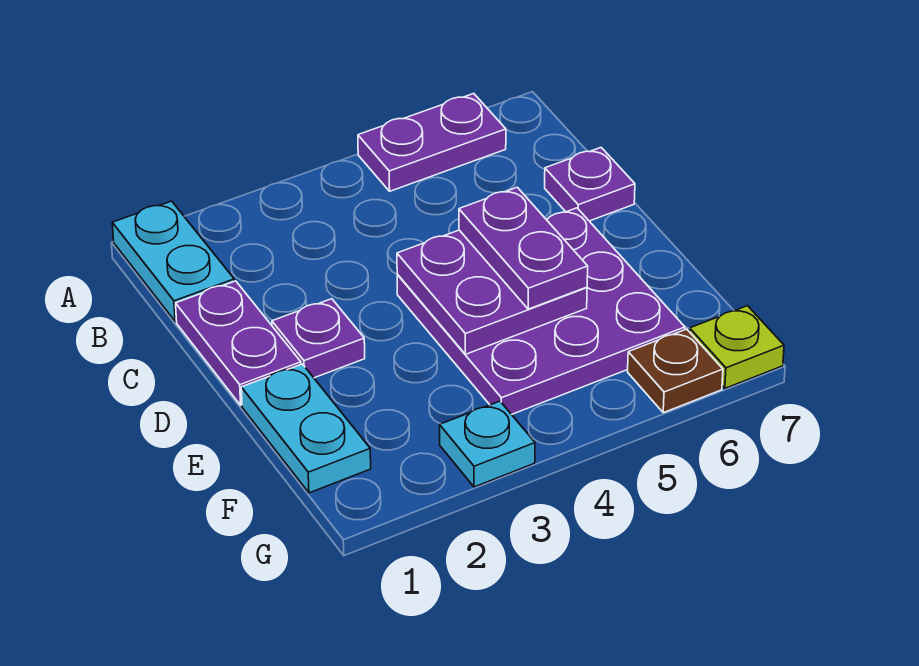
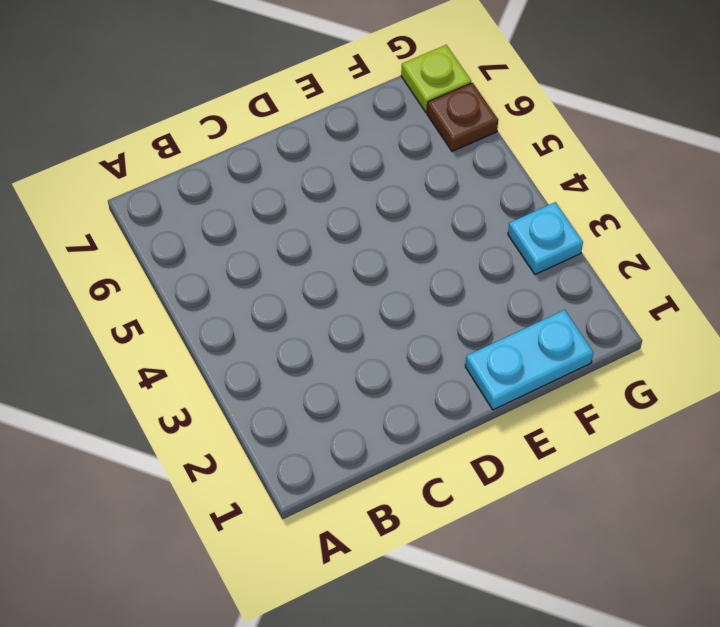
none -> cyan plate A1:B1 level 1
none -> purple plate A5:A6 level 1
none -> purple plate C1:D1 level 1

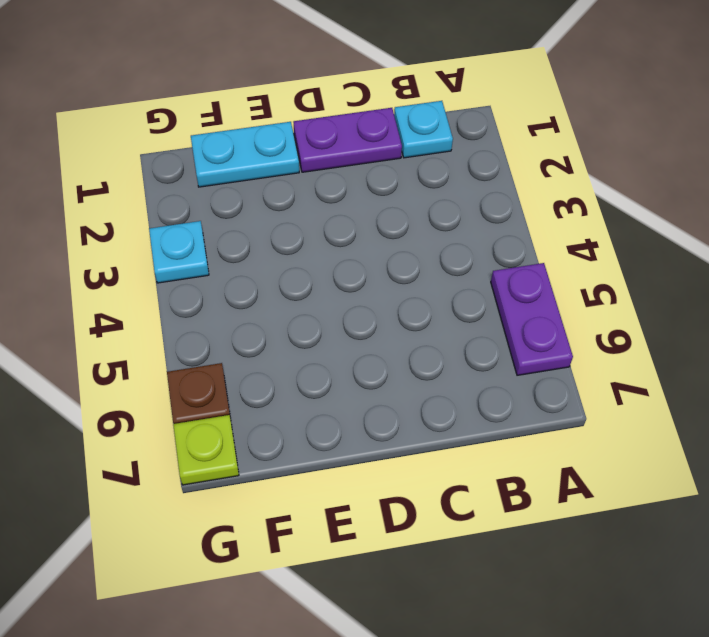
cyan plate B1 level 1 -> cyan plate A1:B1 level 1
none -> purple plate C7 level 1
none -> purple plate D2 level 1
none -> purple plate D4:F6 level 1

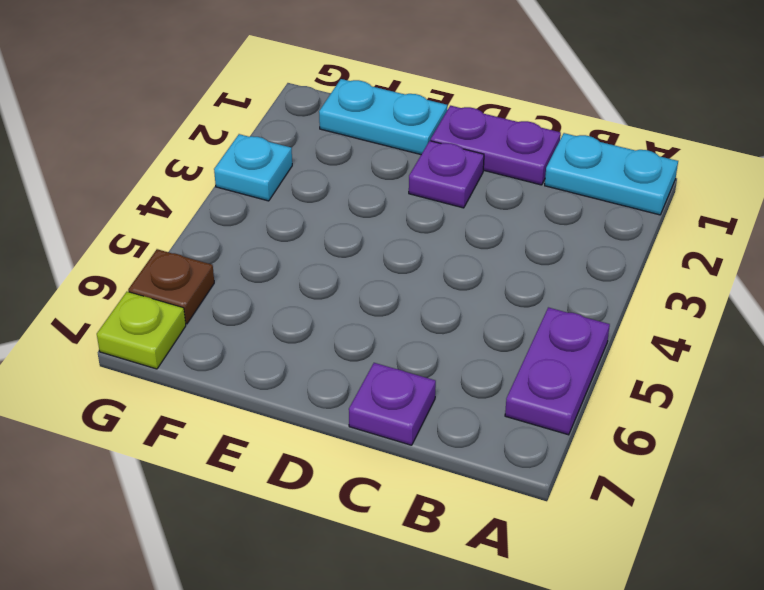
none -> purple plate D4:F6 level 1
none -> purple plate D4:E5 level 2
none -> purple plate D5:E5 level 3

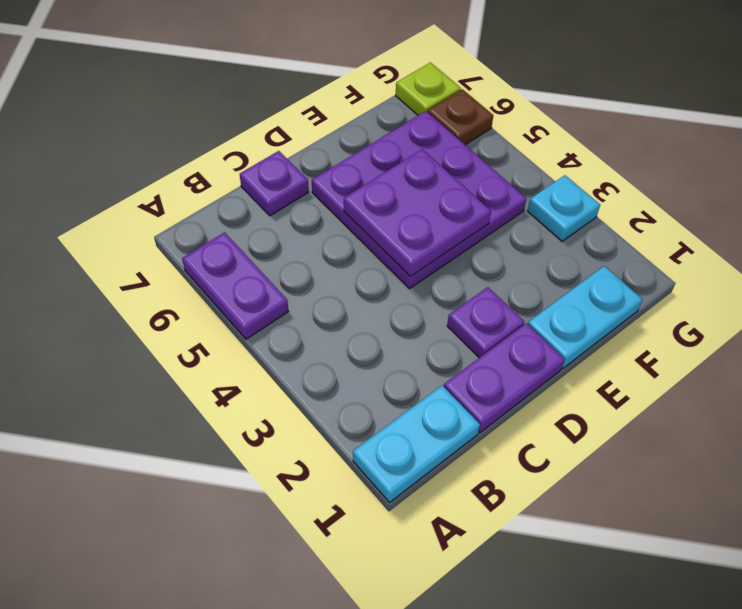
none -> purple plate D5:E5 level 3

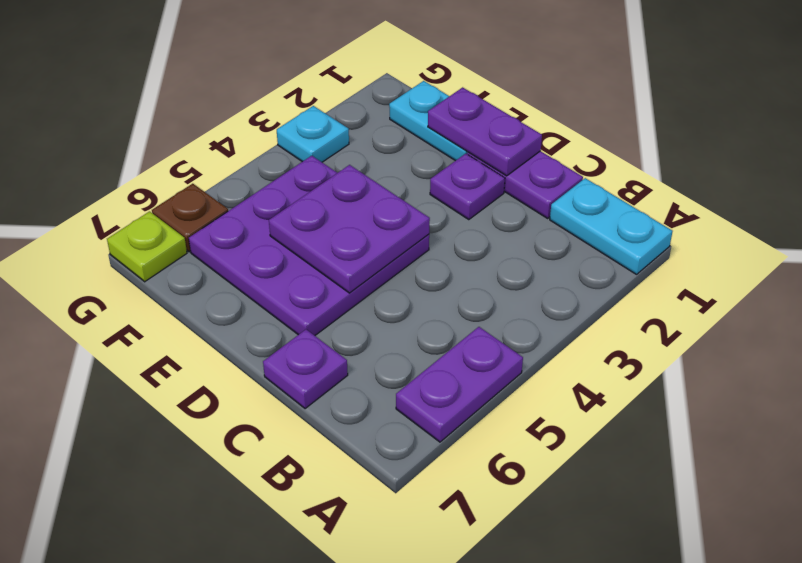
purple plate D1:E1 level 2 -> purple plate D5:E5 level 3

